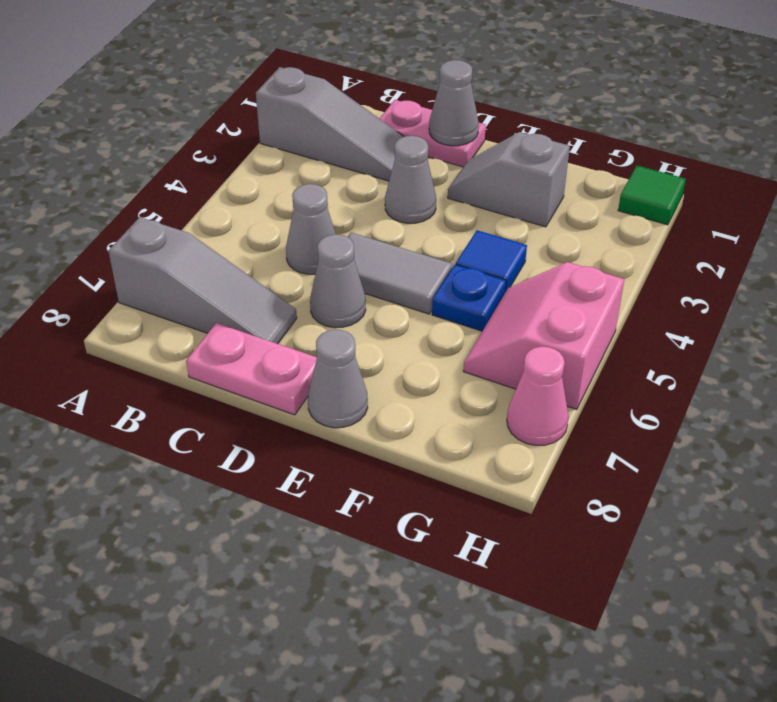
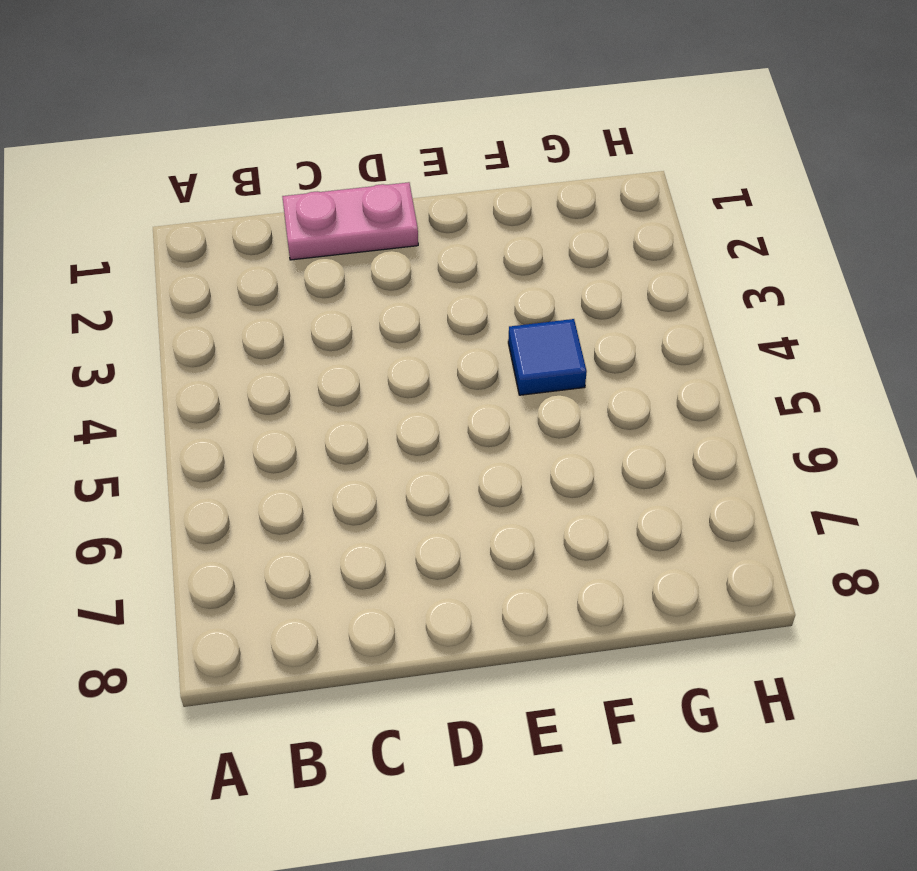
none -> grey slope A2:C2 level 1 top A
none -> grey slope A7:C7 level 1 top A
none -> grey cone C5 level 1

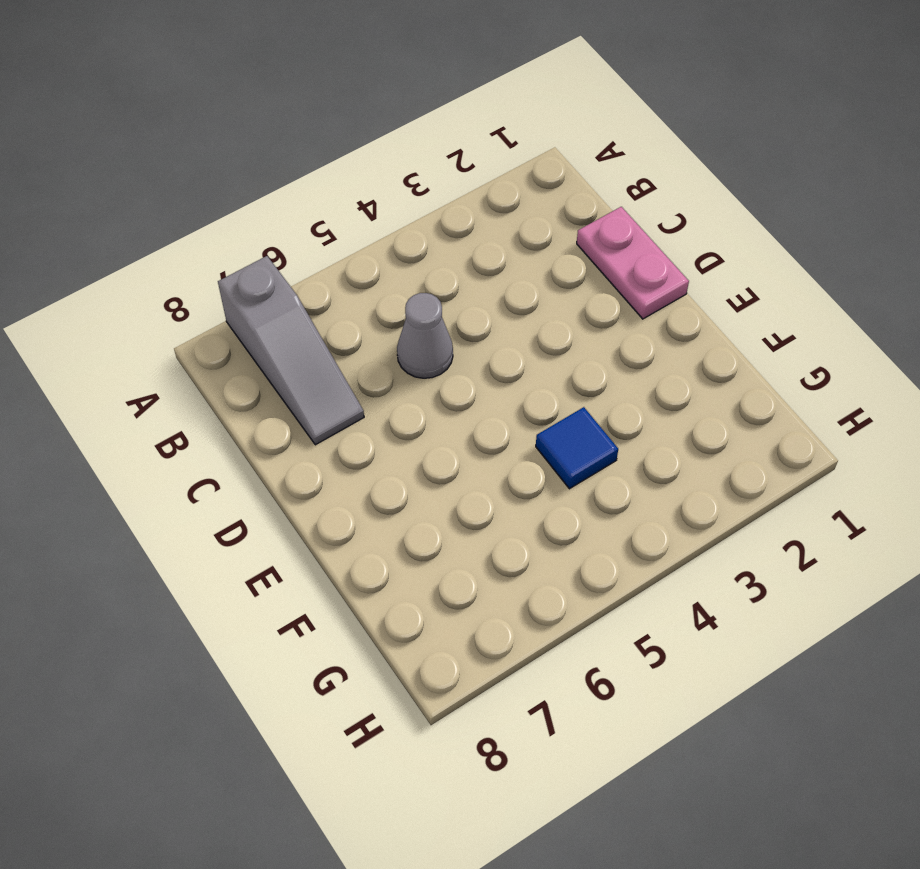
none -> grey slope A2:C2 level 1 top A
none -> pink plate C8:D8 level 1
none -> grey cone D3 level 1

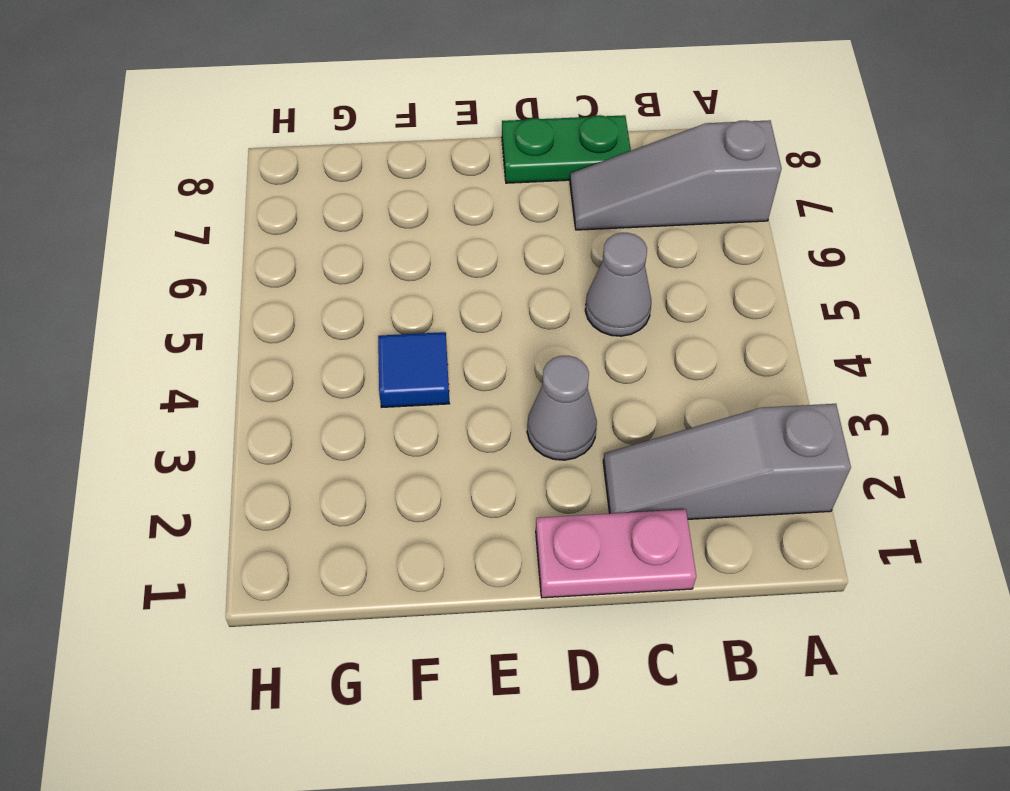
green plate C8:D8 level 1 -> pink plate C8:D8 level 1
none -> grey tile D5:E5 level 1
none -> grey cone D6 level 1
none -> grey slope E2:F2 level 1 top F

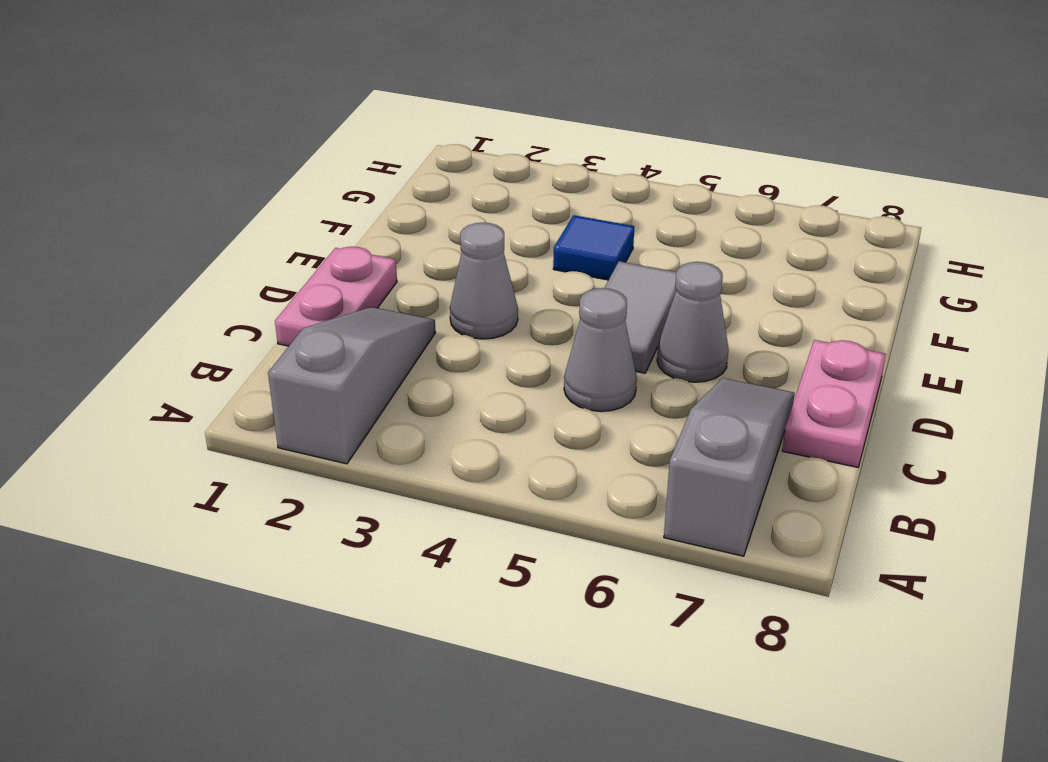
none -> grey slope E2:F2 level 1 top F
none -> grey cone E8 level 1
none -> blue plate F5 level 1

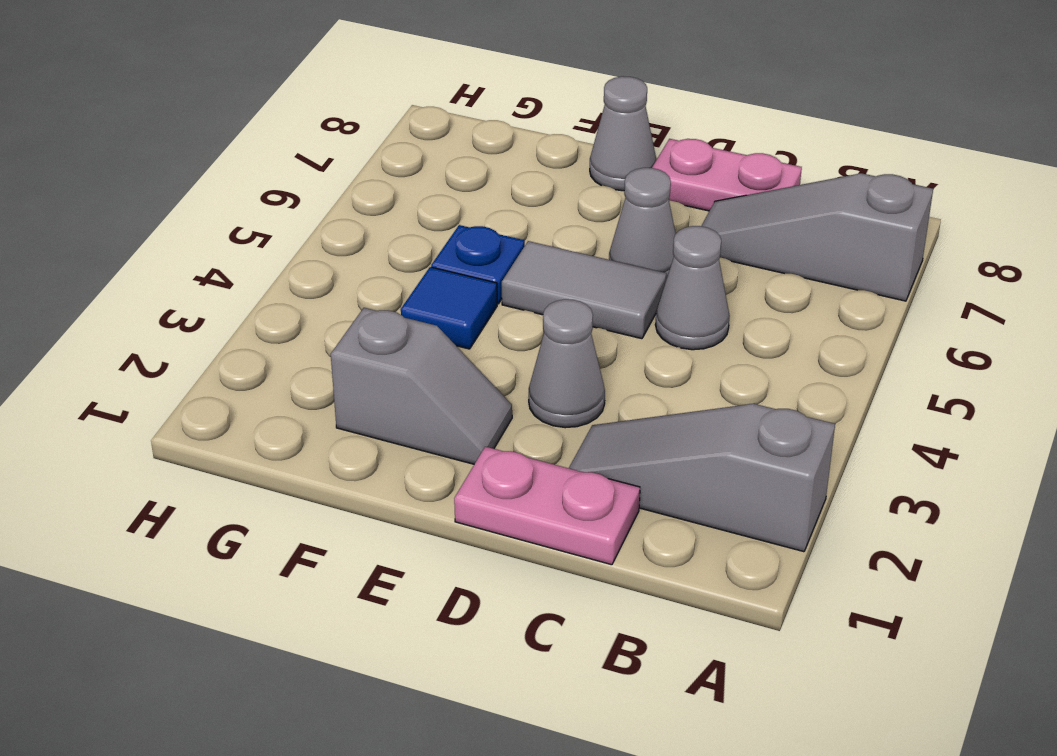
none -> pink slope G5:H6 level 1 top H
none -> green tile H1 level 1
none -> pink cone H7 level 1

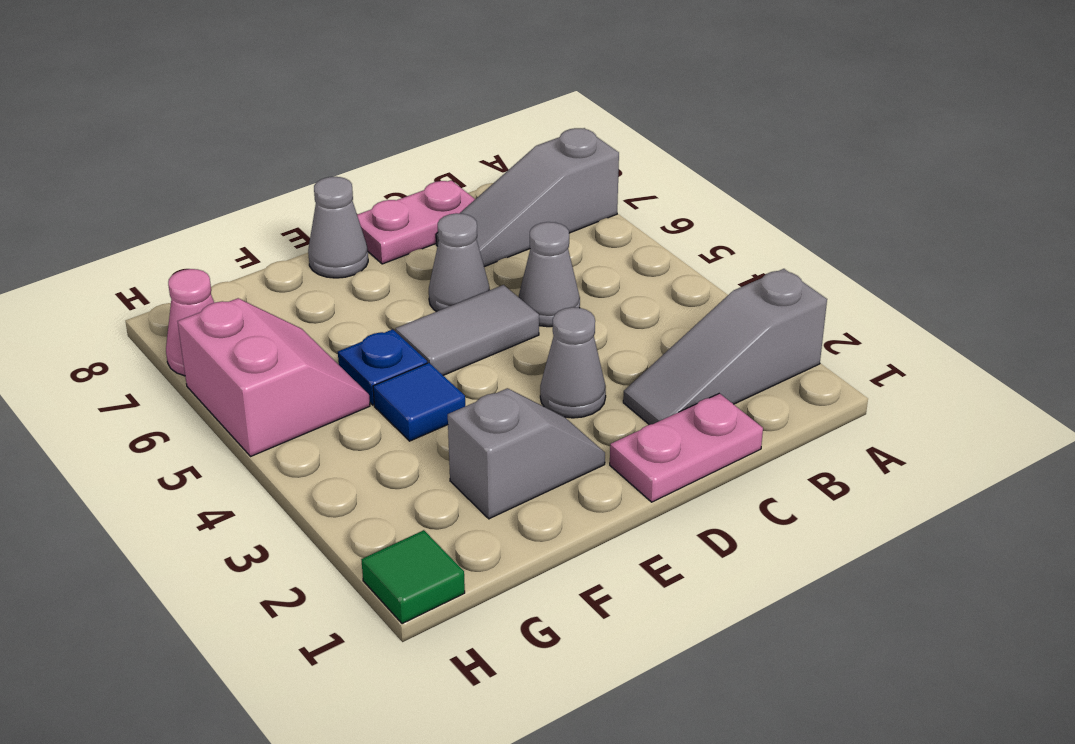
none -> grey cone D1 level 2

